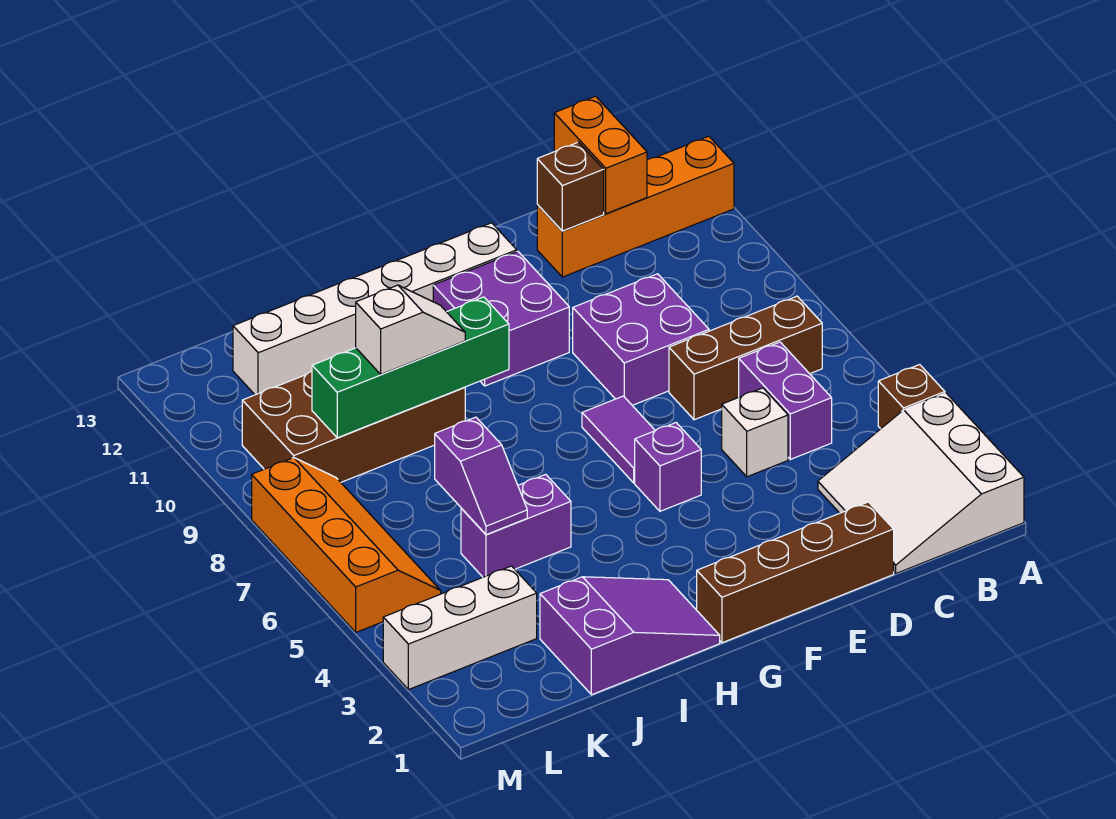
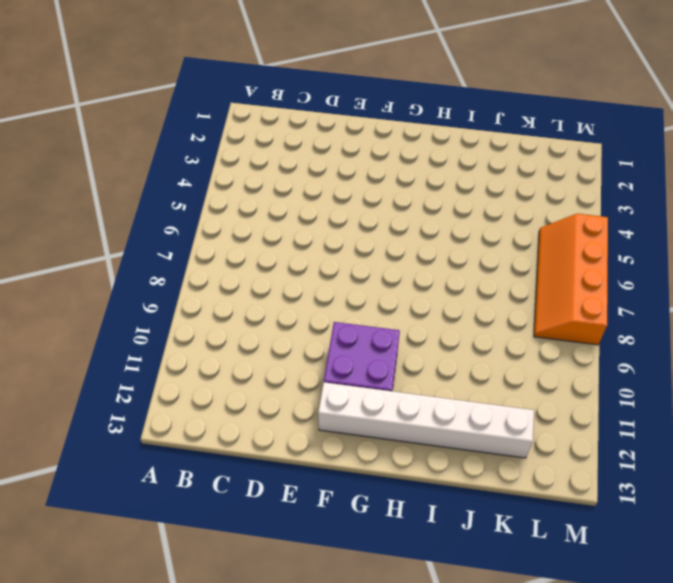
none -> white slope A1:C3 level 1 top A
none -> brown brick A4 level 1
none -> orange brick A12:D12 level 1

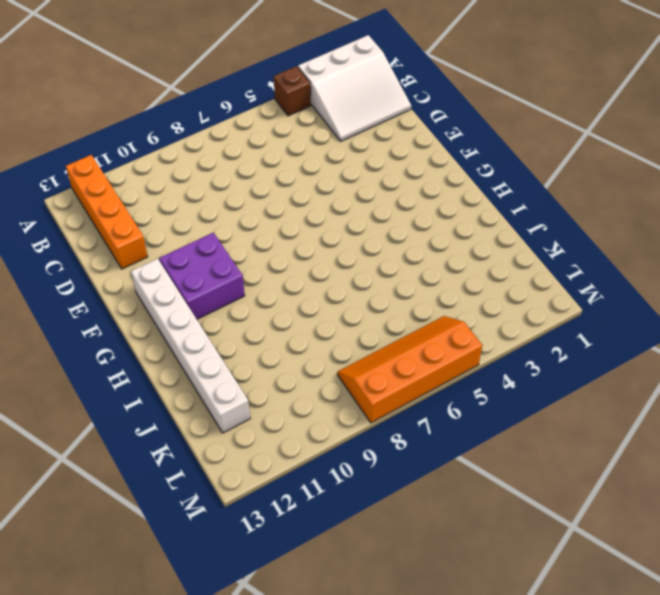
none -> brown brick B7:D7 level 1
none -> purple brick C5:C6 level 1
none -> brown brick D1:G1 level 1

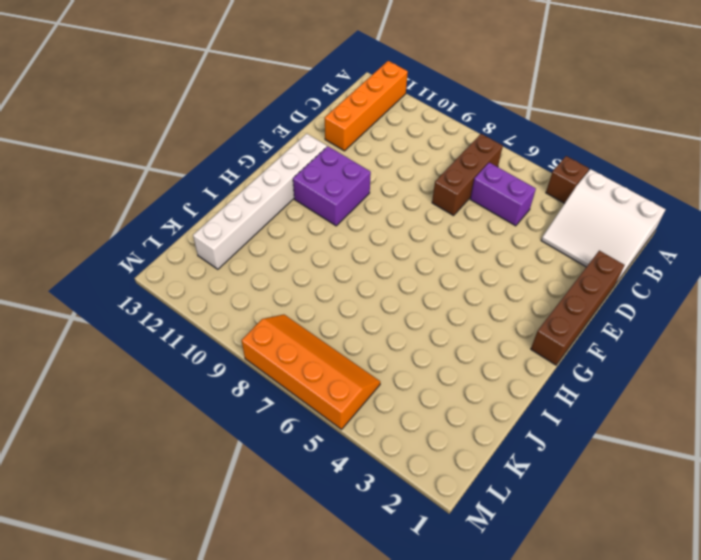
none -> white brick D5 level 1
none -> purple brick D8:E9 level 1
none -> purple brick F5 level 1

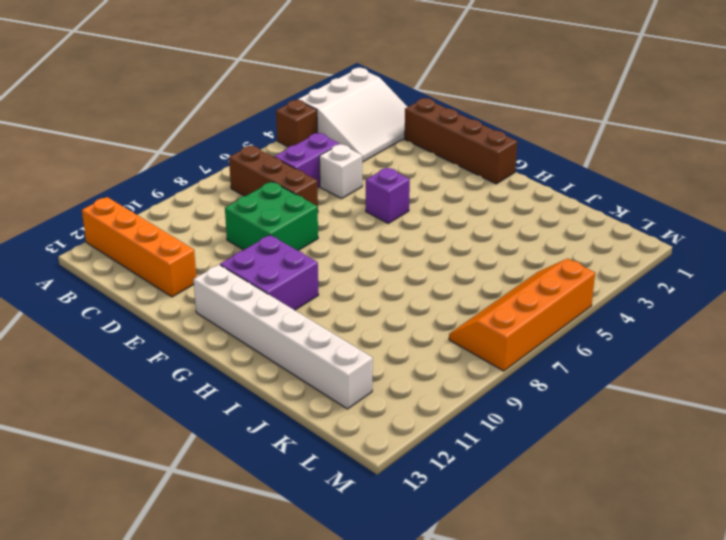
green brick D8:E9 level 1 -> purple brick D8:E9 level 1
none -> purple tile F6:F7 level 1
none -> purple slope H1:J2 level 1 top J
none -> purple brick I5:J5 level 1

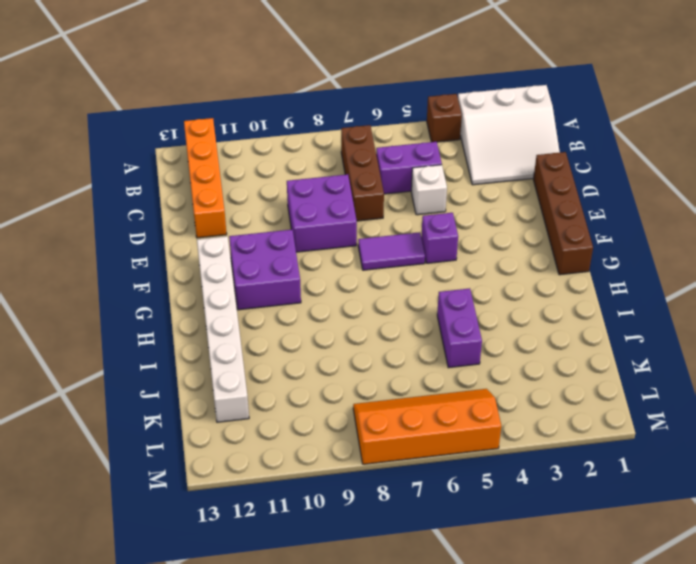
none -> purple slope H1:J2 level 1 top J
none -> brown brick I9:L10 level 1
none -> white brick K3:M3 level 1

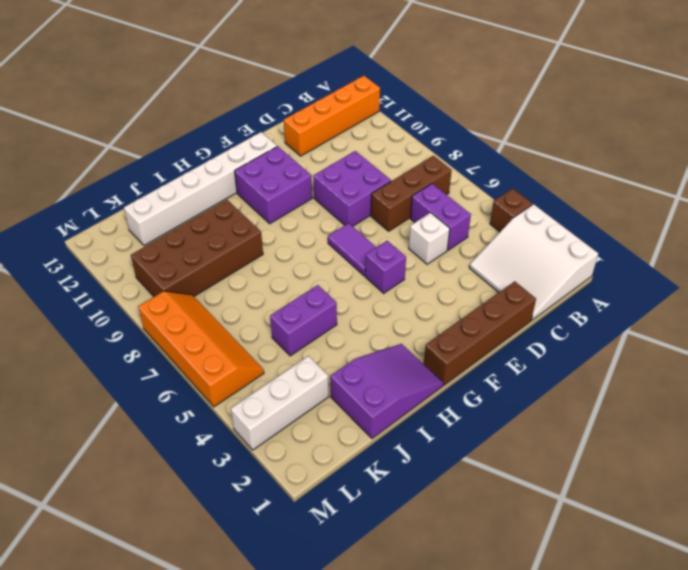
none -> orange brick C12:C13 level 2
none -> brown brick D12 level 2
none -> green brick H9:K9 level 2

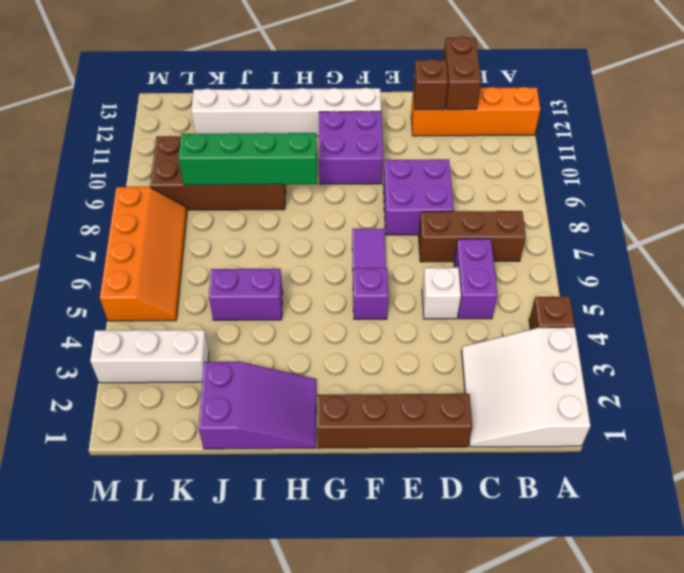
brown brick C12:C13 level 2 -> orange brick C12:C13 level 2
none -> purple slope J5:J6 level 2 top 6
none -> white slope I9:J9 level 3 top J

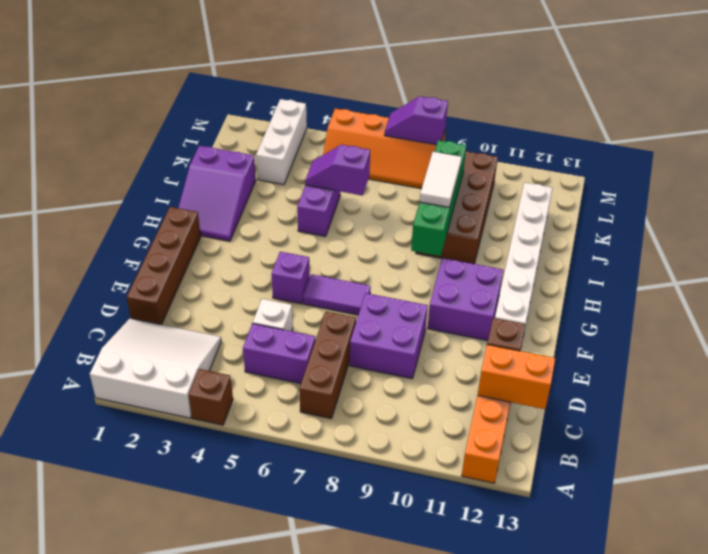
white tile I9:J9 level 3 -> white slope I9:J9 level 3 top J
purple slope M7:M8 level 2 top 8 -> none

